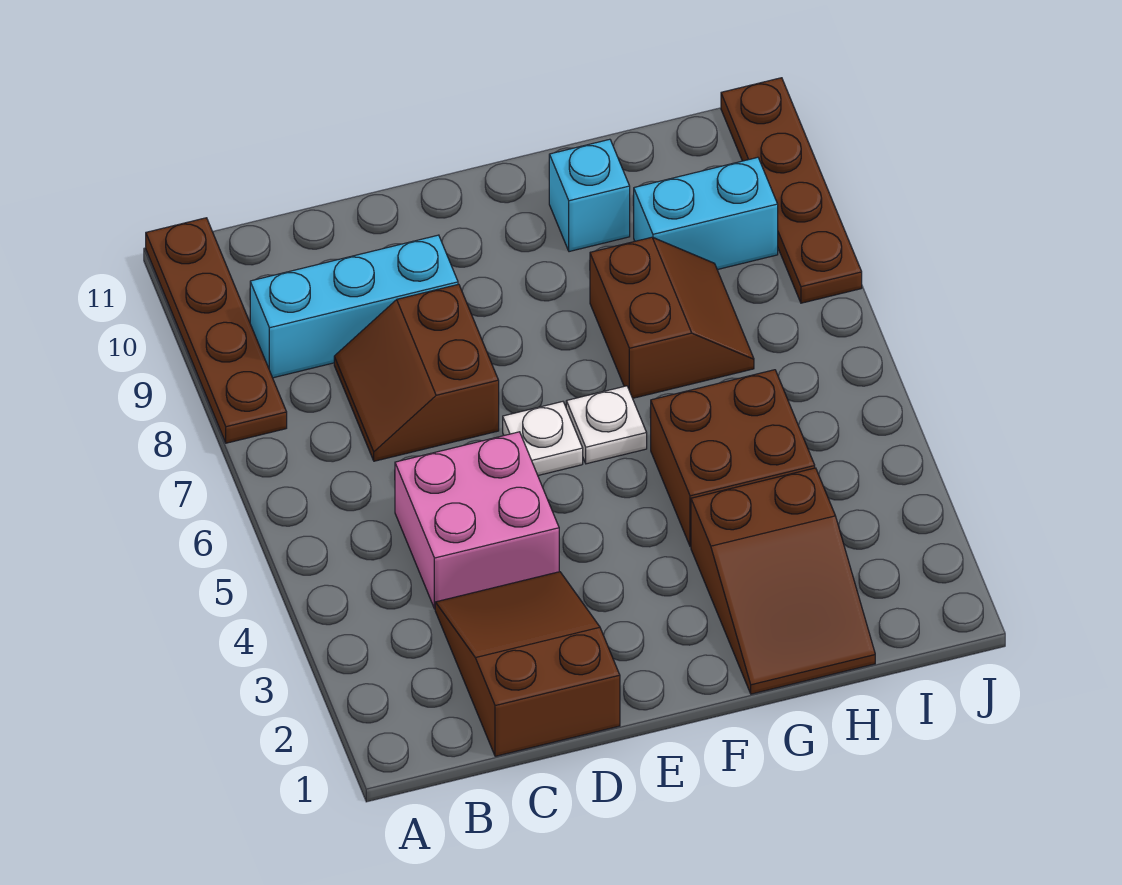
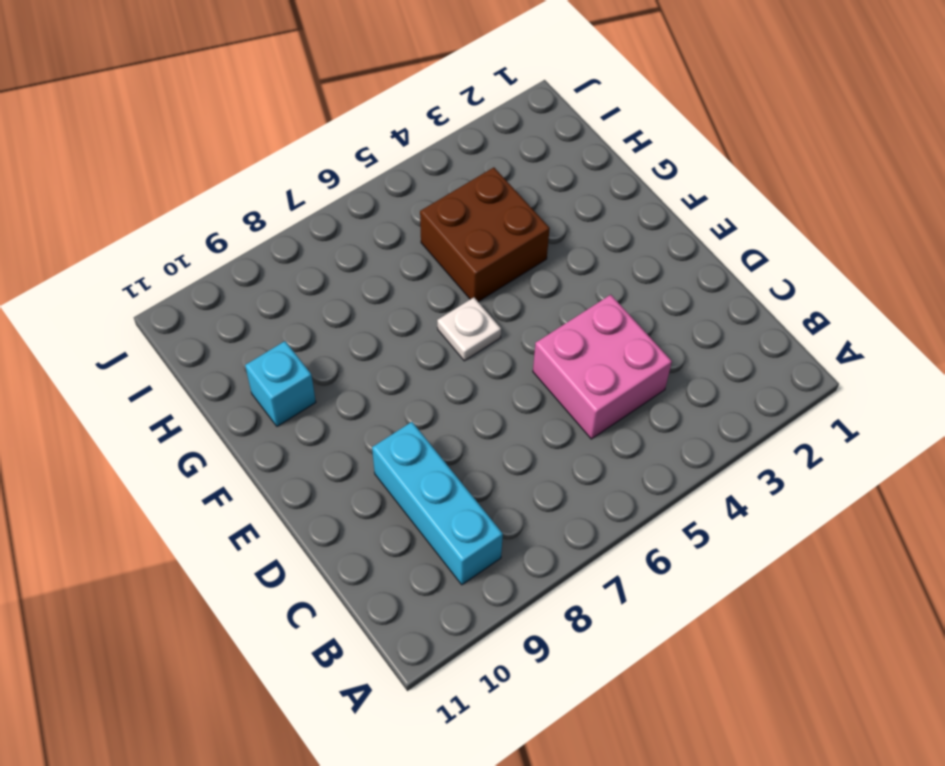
none -> brown plate A8:A11 level 1
none -> brown slope C1:D3 level 1 top 1
none -> brown slope C7:D8 level 1 top D

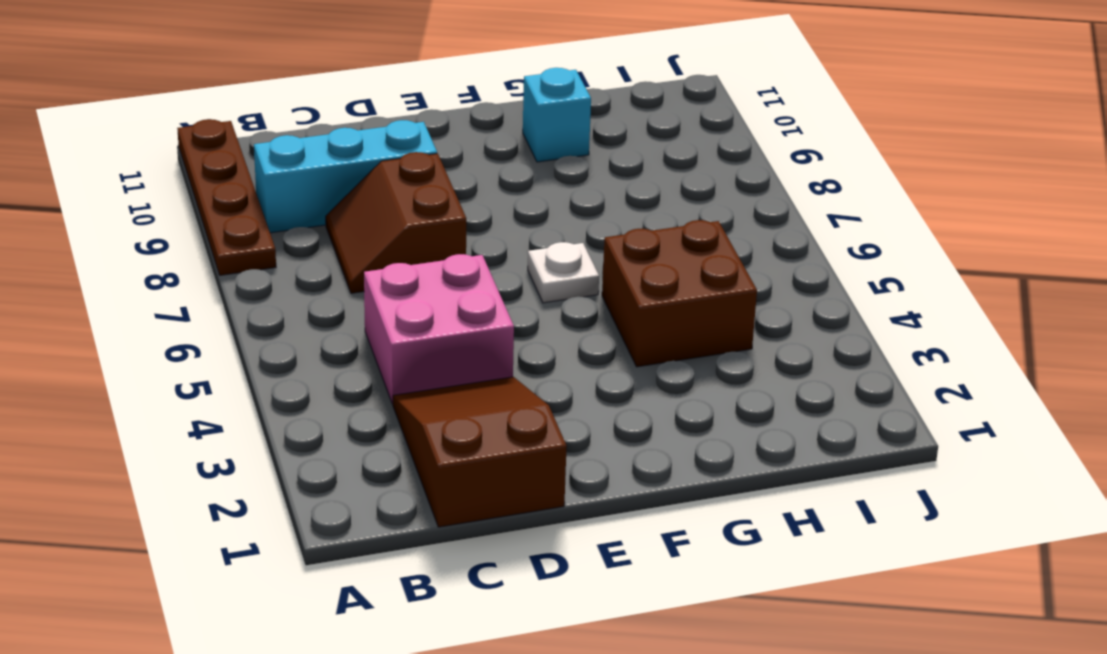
none -> white plate E6 level 1
none -> brown slope G1:H3 level 1 top 3
none -> brown slope G7:H8 level 1 top G

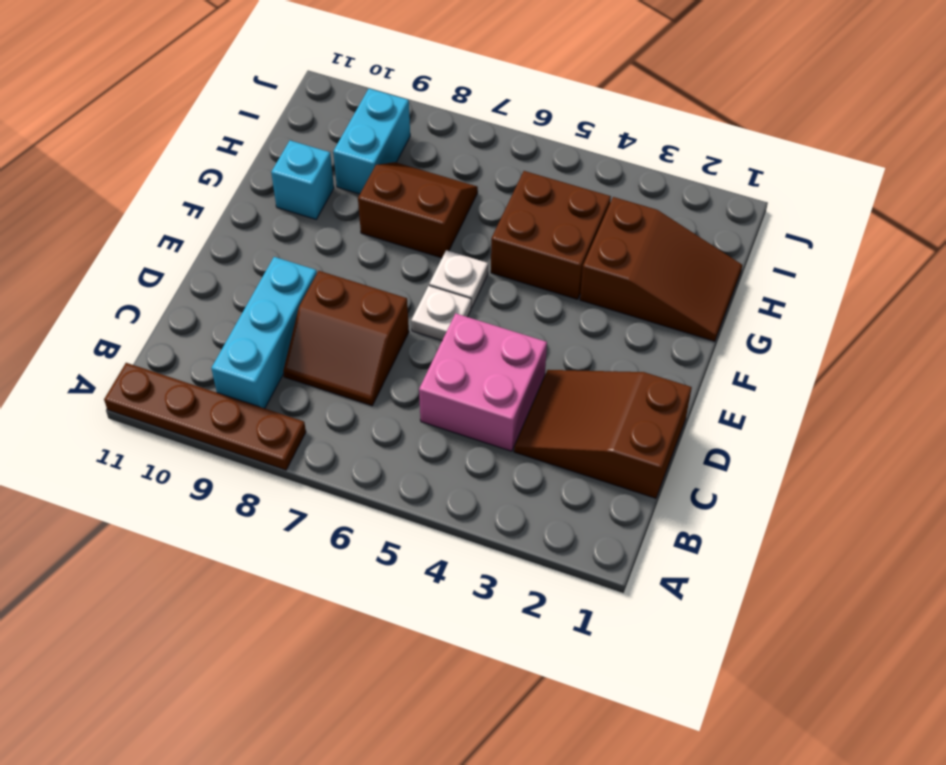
none -> brown plate J8:J11 level 1

